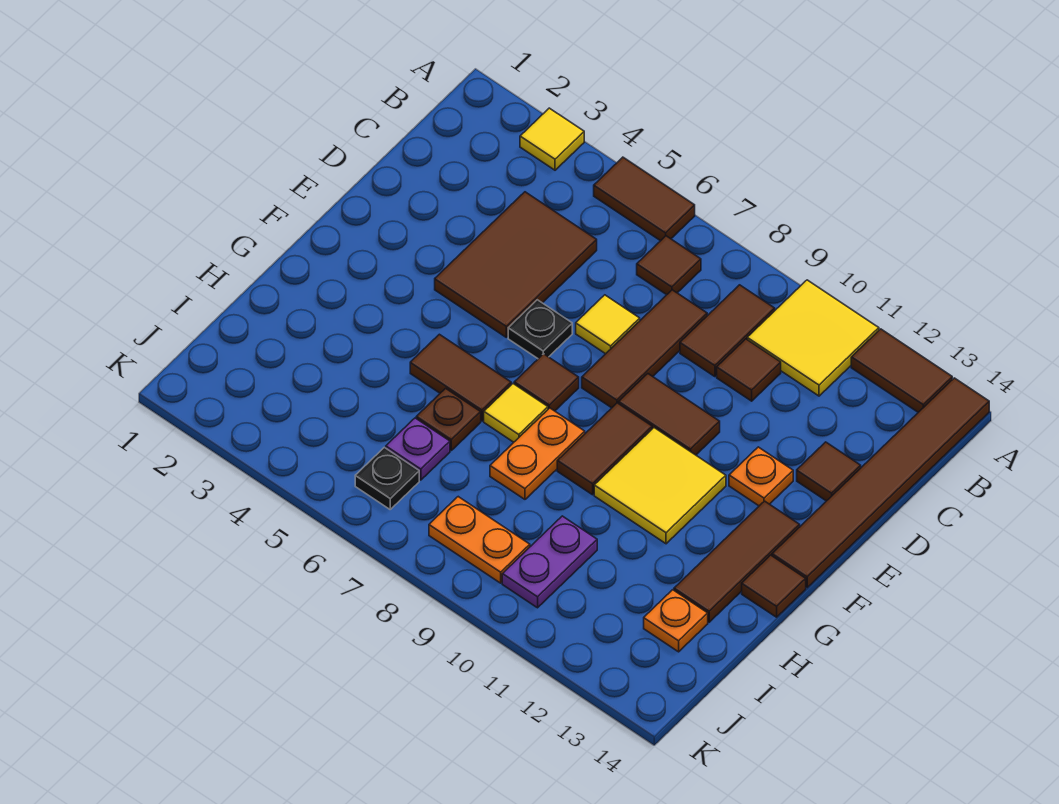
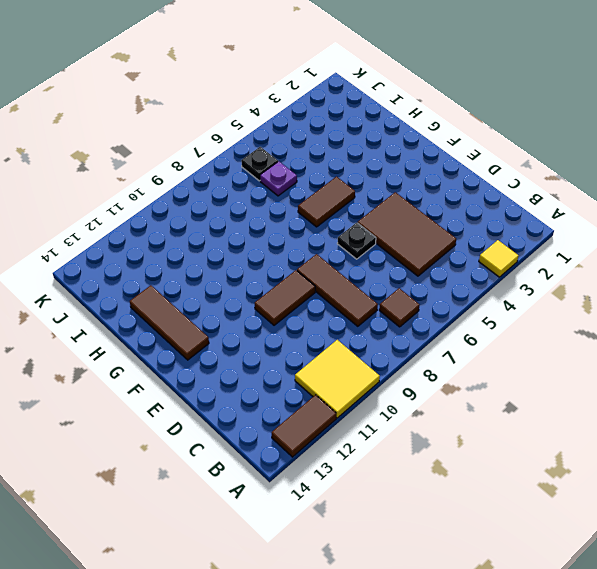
none -> brown tile A5:A6 level 1
none -> brown tile A14:F14 level 1
none -> brown tile B9:C9 level 1

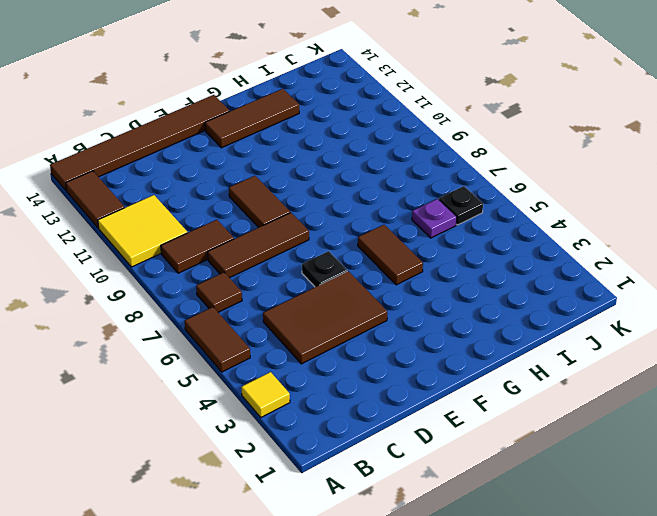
none -> brown tile C10 level 1
none -> yellow tile D7 level 1
none -> brown tile D13 level 1

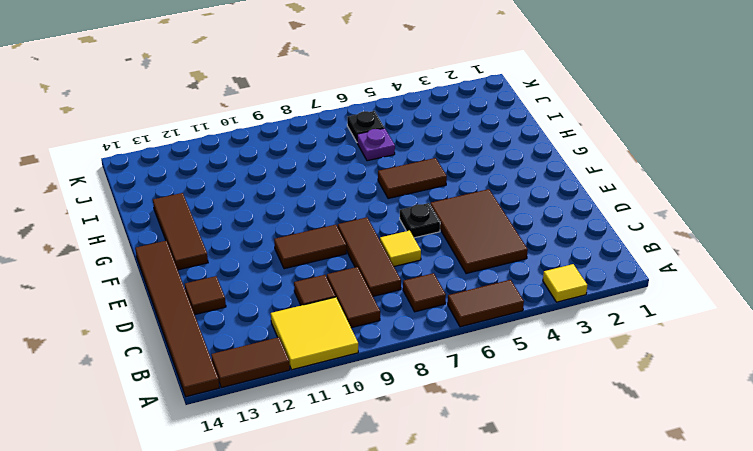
none -> orange plate E12 level 1
none -> brown tile F7 level 1
none -> brown tile F9:G9 level 1

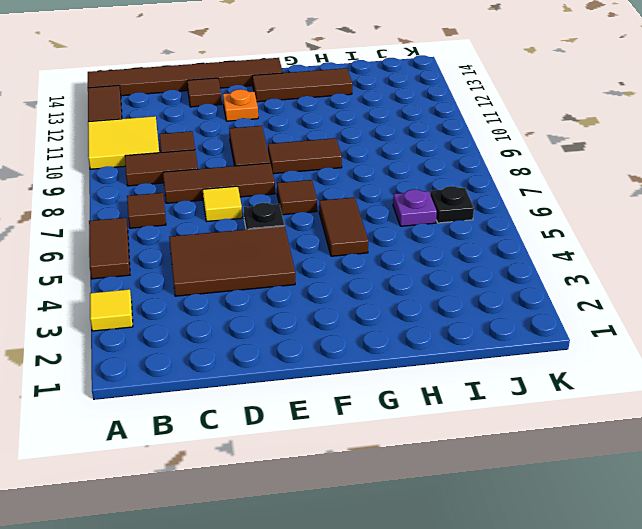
none -> yellow tile F10:G11 level 1
none -> yellow tile G7 level 1
none -> orange plate G8:H8 level 1

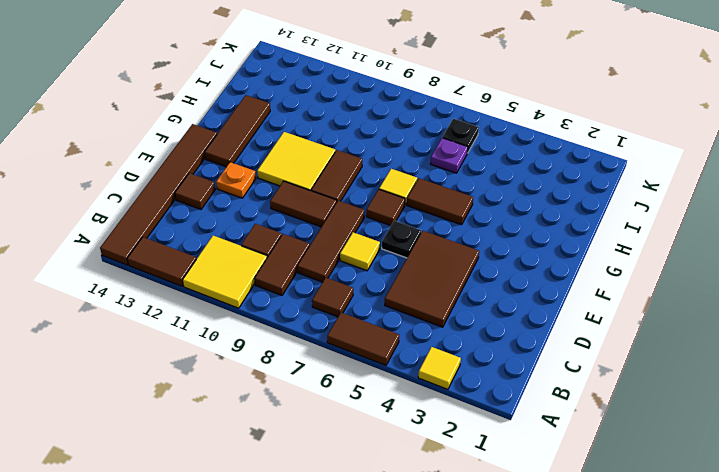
none -> orange plate G8:H8 level 1
none -> brown tile G14 level 1
none -> brown plate H6 level 1

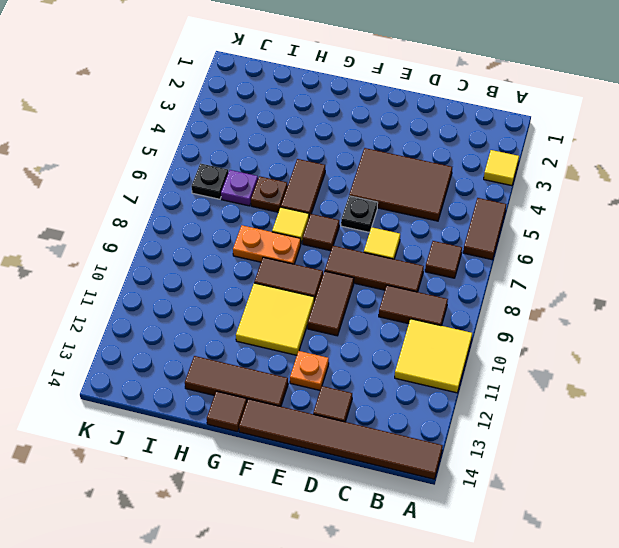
none -> brown tile A12:A13 level 1
none -> brown tile C10 level 1
none -> purple plate I10:J10 level 1

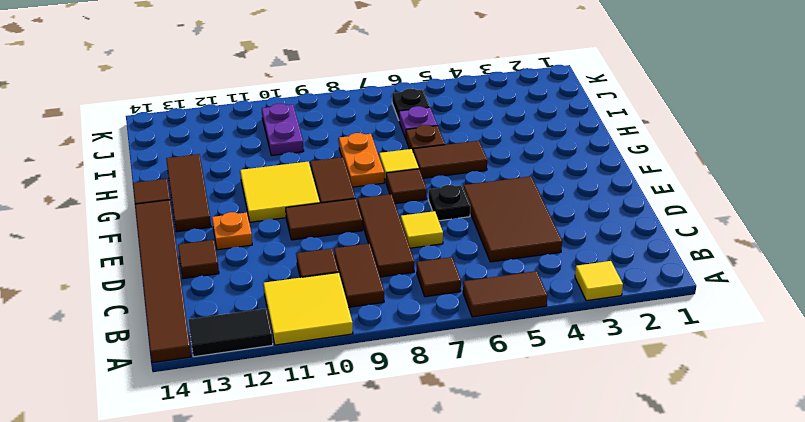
black tile A12:A13 level 1 -> brown tile A12:A13 level 1
none -> orange plate I13 level 1
none -> orange plate J8:J9 level 1

